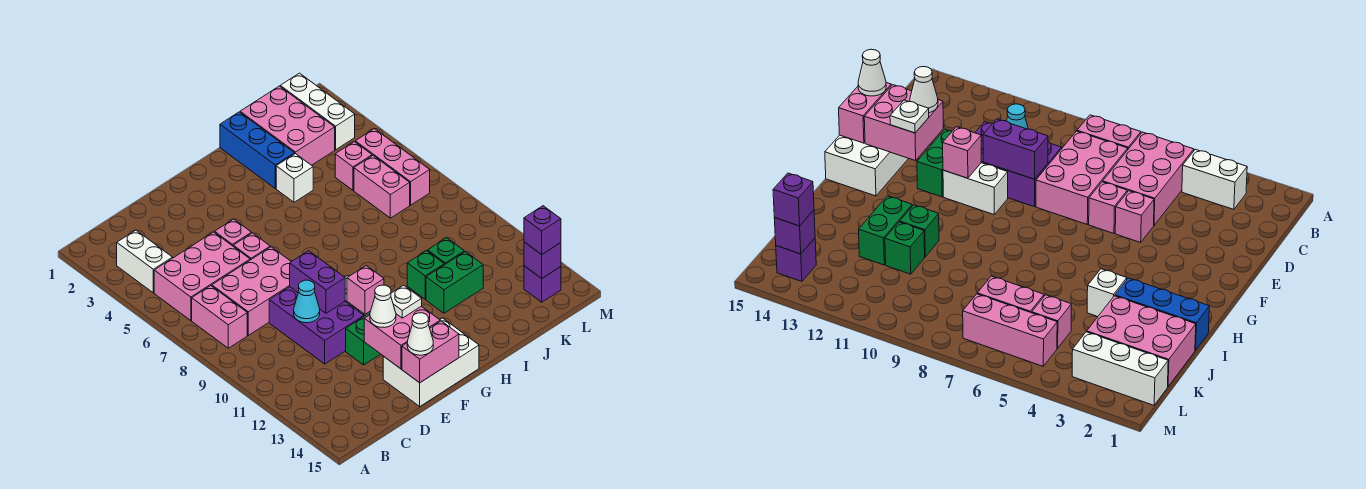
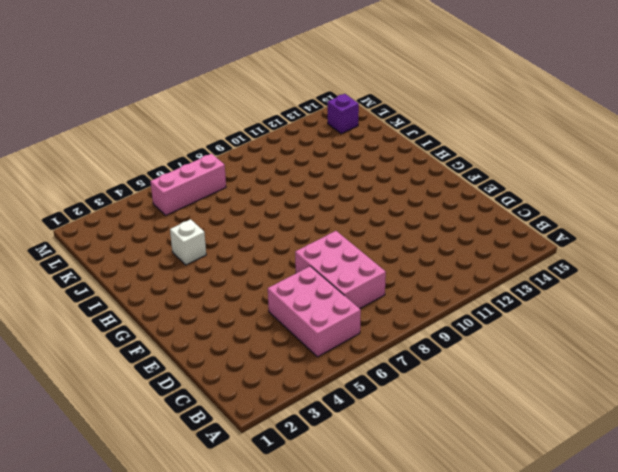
none -> white brick B3:B4 level 1
none -> pink brick B7:B8 level 1
none -> purple brick D9:E11 level 1
none -> pink brick E5 level 1

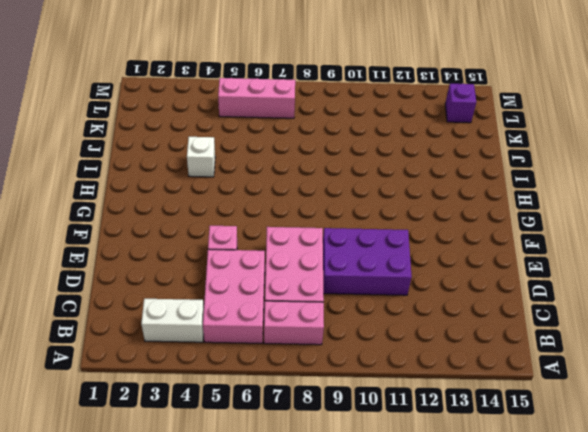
none -> pink brick E6 level 1
none -> green brick E12:F12 level 1
none -> white brick E14:G15 level 1
none -> white brick F10:F11 level 1

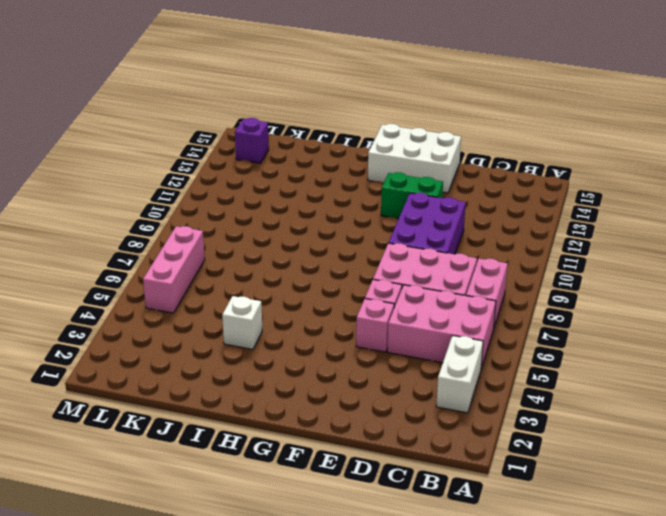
none -> white brick F10:F11 level 1
none -> blue brick I1:I3 level 1
none -> green brick I11 level 1
none -> green brick I12:J12 level 1

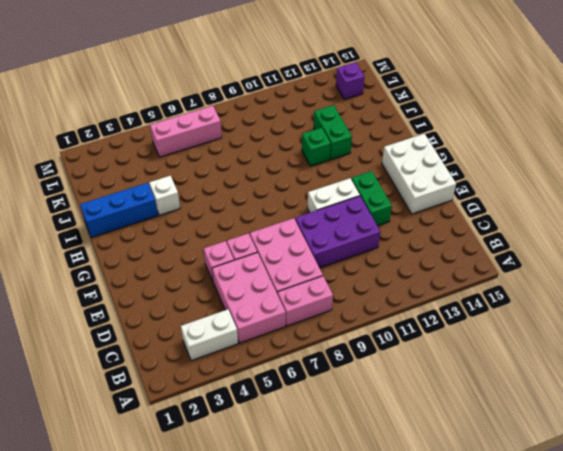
none -> pink brick J1:K3 level 1
none -> green brick J11 level 1
none -> pink brick K5 level 1
none -> pink brick K6:K7 level 1

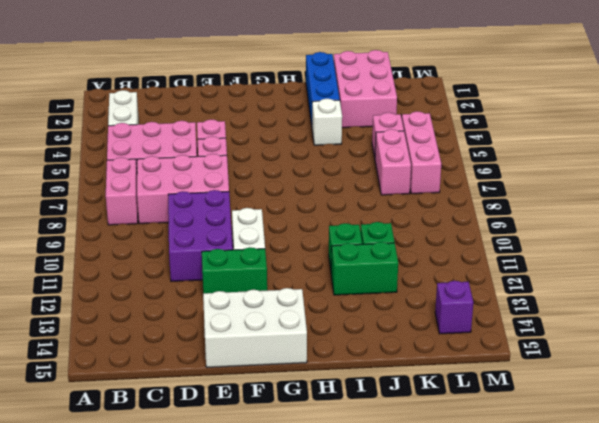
none -> white brick L1:L3 level 1
none -> cyan cone D10 level 2
none -> purple brick E9:E10 level 2
none -> pink brick E13:F14 level 2

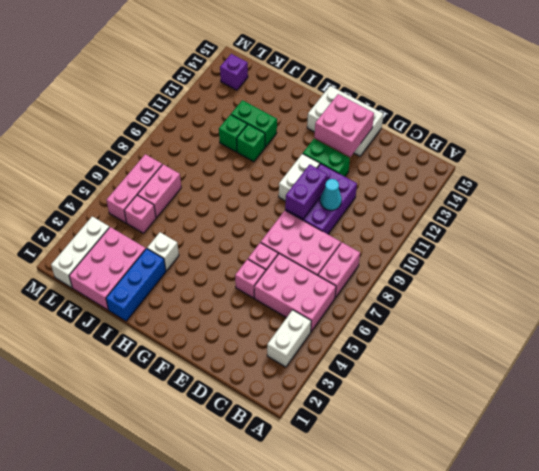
none -> pink brick E15:F15 level 2
none -> pink brick F11 level 2
none -> purple brick L14 level 2
none -> white cone E13 level 3

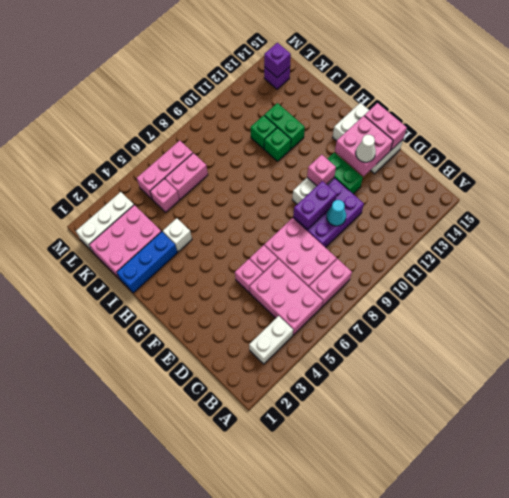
none -> white cone E15 level 3
none -> white plate F13 level 3
none -> purple brick L14 level 3

